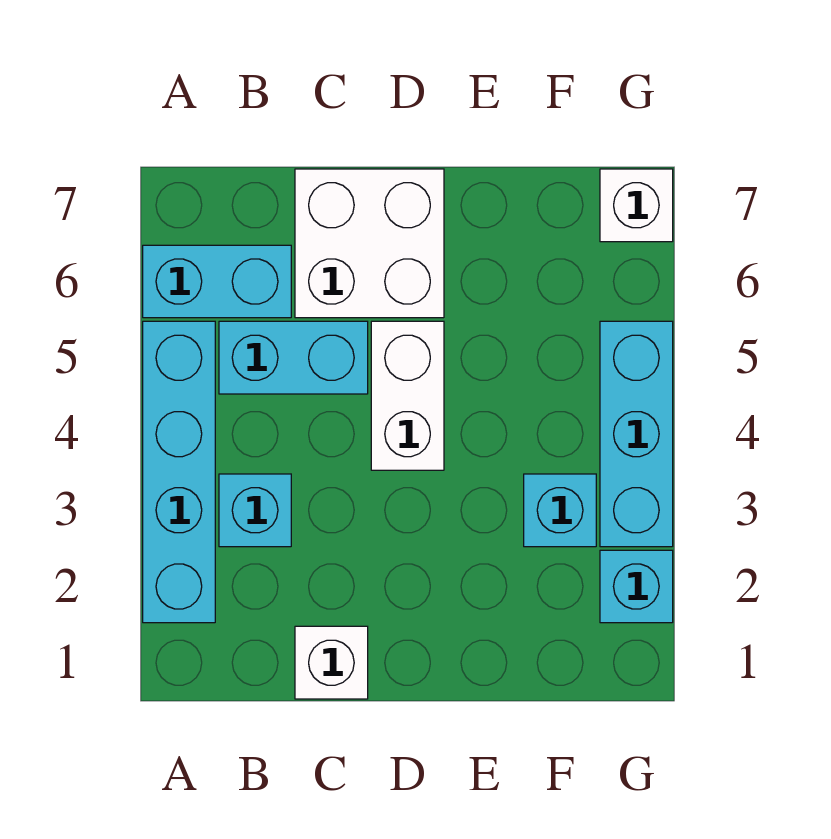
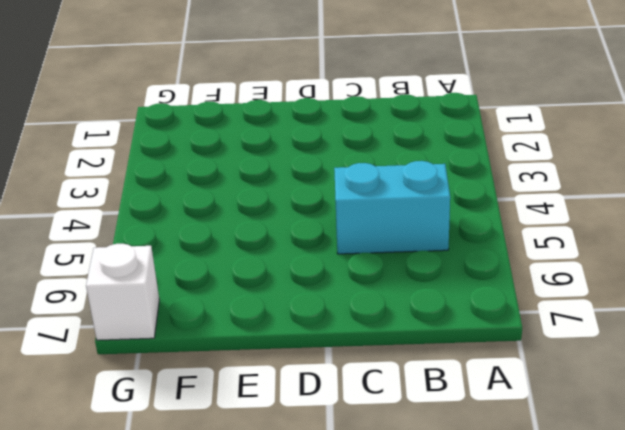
none -> cyan brick A2:A5 level 1
none -> cyan brick A6:B6 level 1

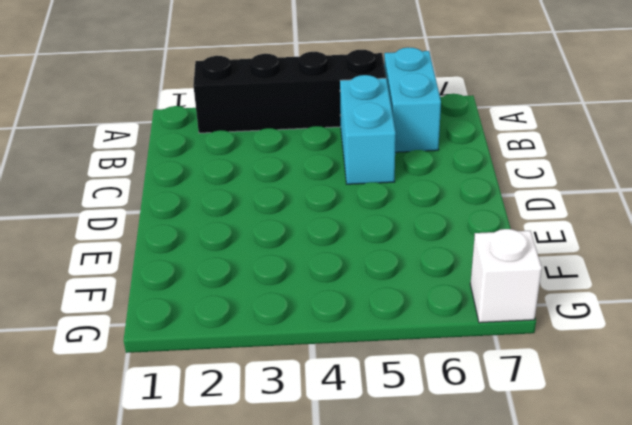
black brick A2:A5 level 1 -> cyan brick A2:A5 level 1
none -> cyan brick B3 level 1
none -> white brick C1 level 1

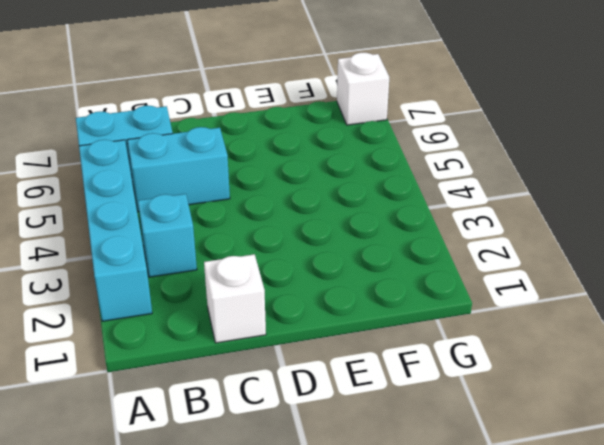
none -> white brick C6:D7 level 1
none -> white brick D4:D5 level 1

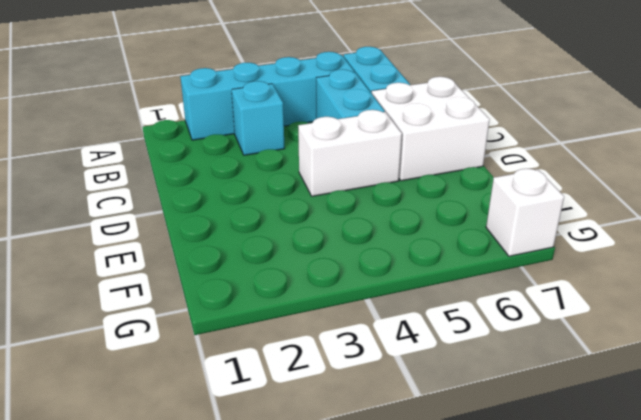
none -> white brick C1 level 1
none -> cyan brick F3 level 1

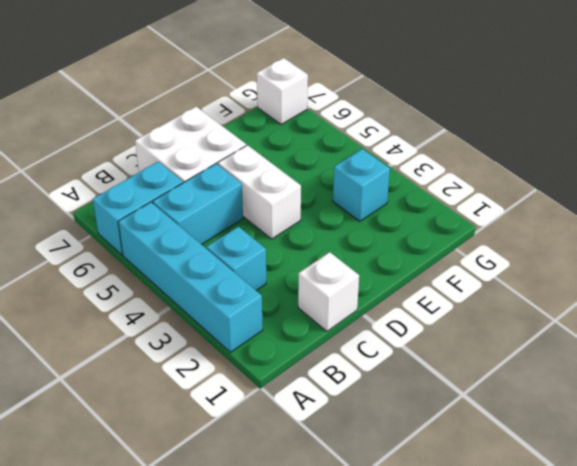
none -> cyan brick G2 level 1
none -> cyan brick G3:G5 level 1

